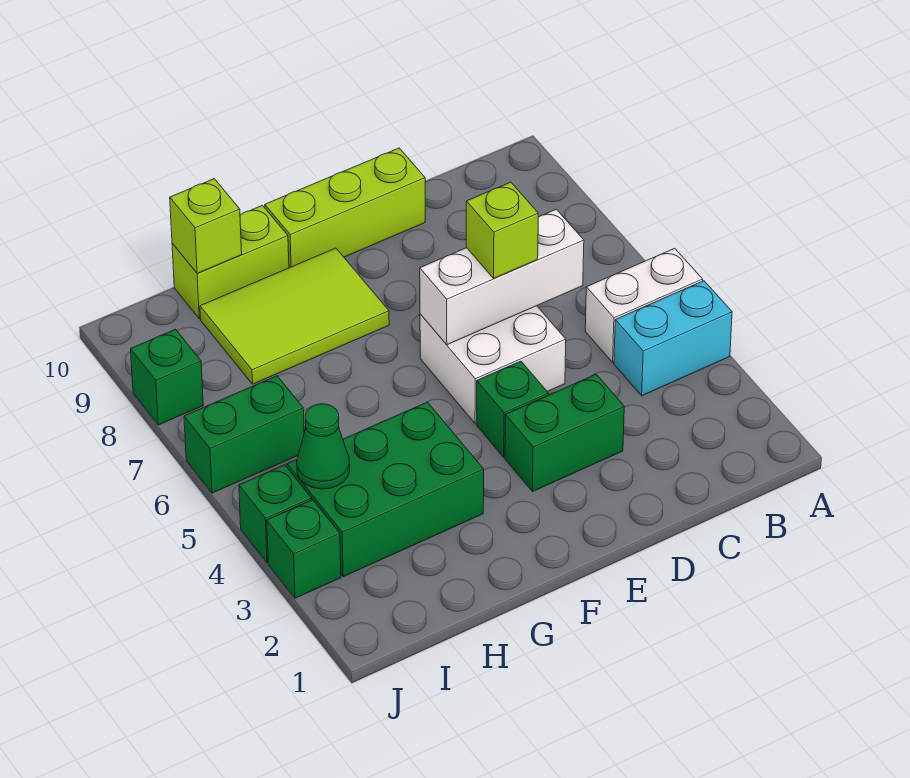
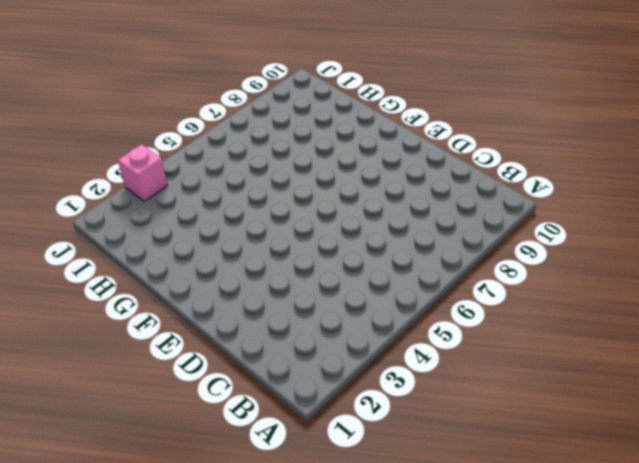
pink brick J3 level 1 -> green brick J3 level 1
none -> cyan brick A4:B4 level 1
none -> white brick A5:B5 level 1
none -> green brick D3:E3 level 1

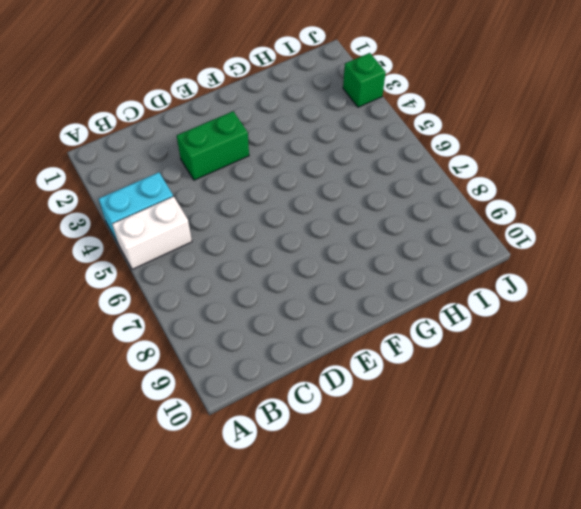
none -> white brick D5:E6 level 1
none -> lime brick D10:F10 level 1
none -> green brick E4 level 1

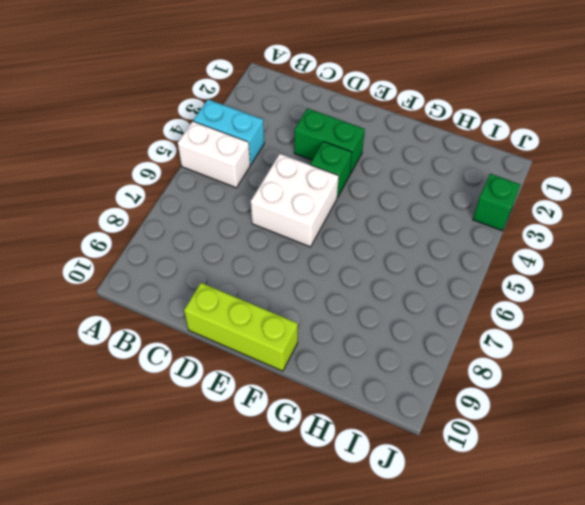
none -> lime tile F8:H9 level 1
none -> green brick G3:I4 level 1
none -> lime brick G10:H10 level 1

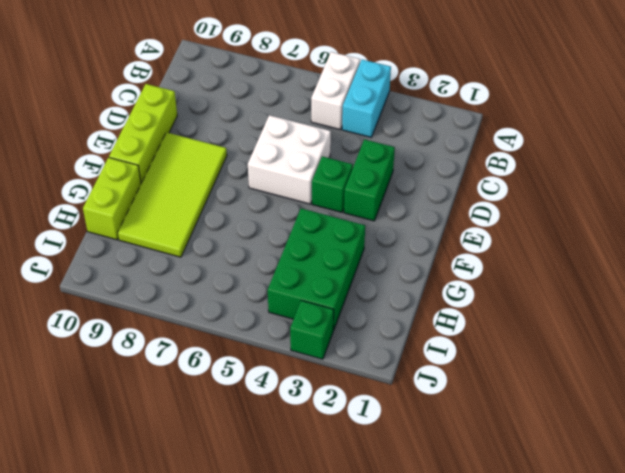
lime tile E8:H9 level 1 -> lime tile F8:H9 level 1
none -> green brick I6:J6 level 1
none -> green brick J4 level 1
none -> green brick J8 level 1

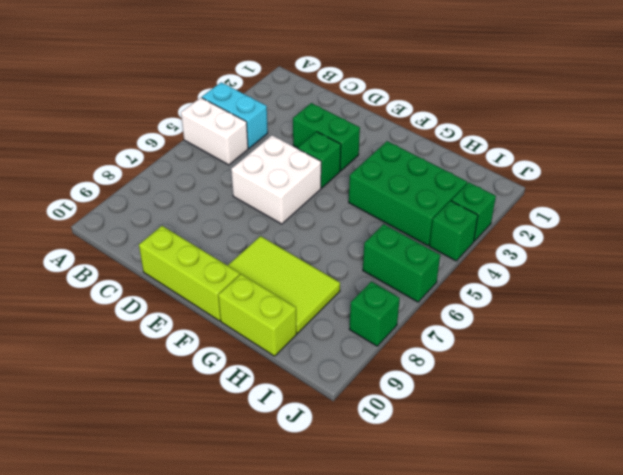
none -> white brick C6:E6 level 2
none -> lime brick H10 level 2
none -> green cone I4 level 2

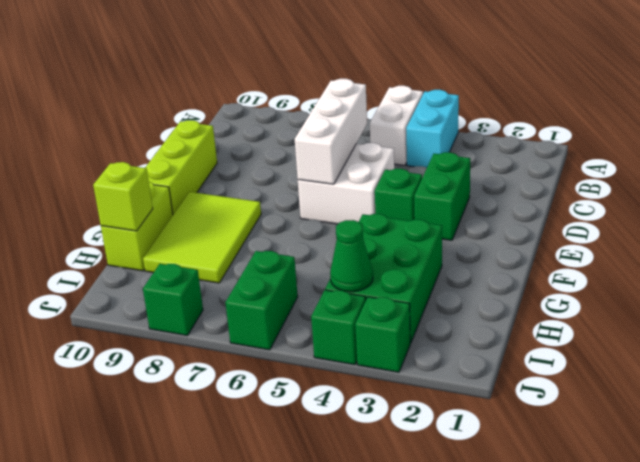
none -> lime brick D6 level 3

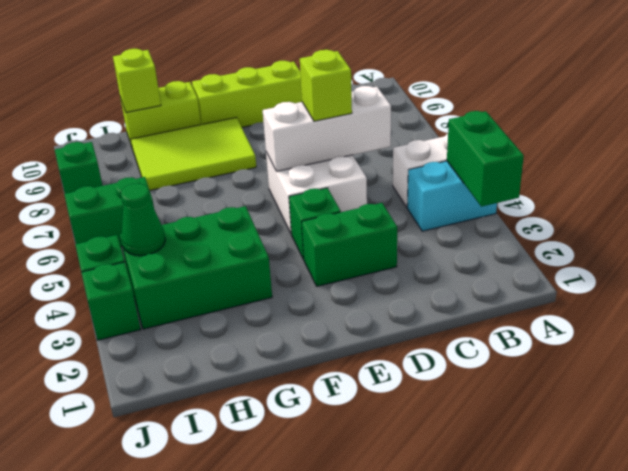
green brick A3:A4 level 2 -> none

